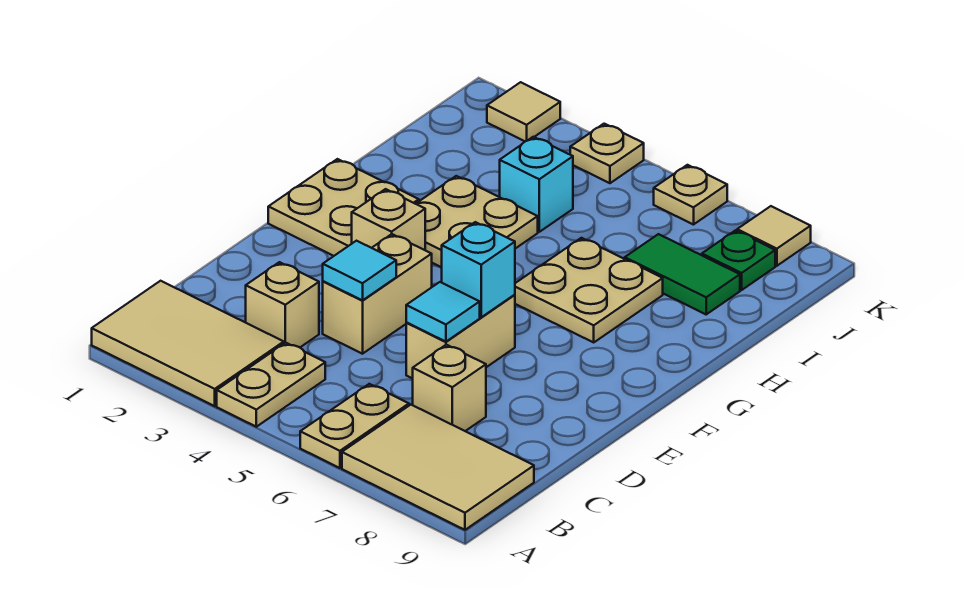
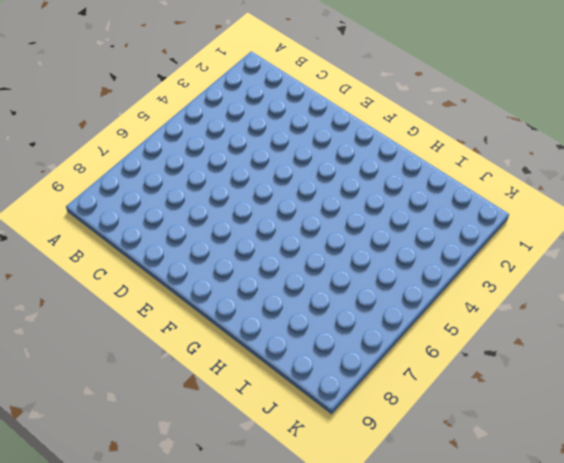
none -> tan tile A1:B3 level 1
none -> tan plate A4:B4 level 1
none -> tan plate A6:B6 level 1

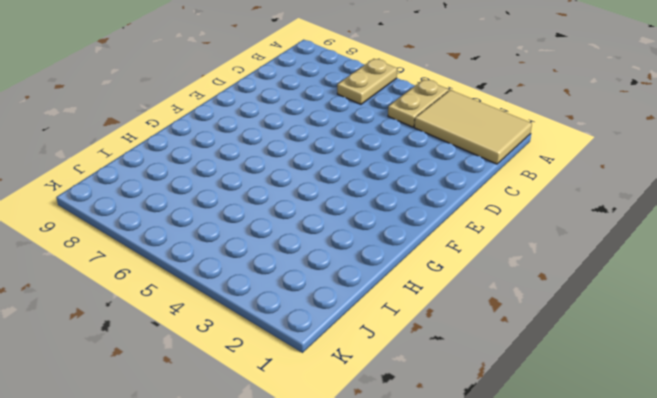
none -> tan tile A7:B9 level 1
none -> tan brick C3 level 1
none -> tan brick C7 level 1

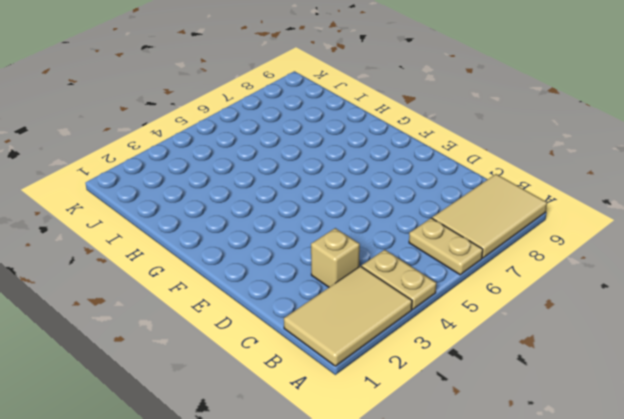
none -> tan brick C7 level 1
none -> tan brick D4:E4 level 1
none -> tan brick D6:E6 level 1

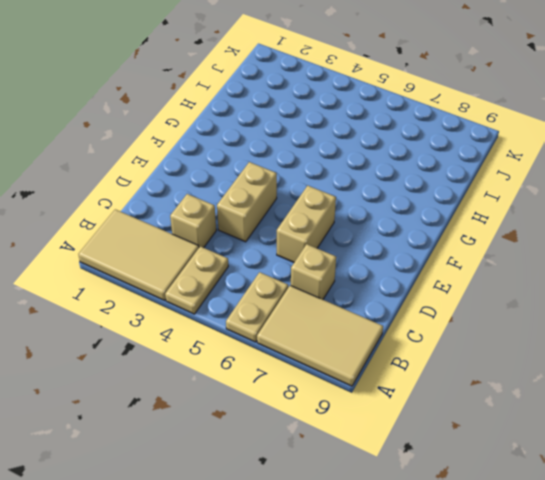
none -> tan plate F1:G2 level 1
none -> tan brick F3 level 1
none -> tan plate G3:H4 level 1

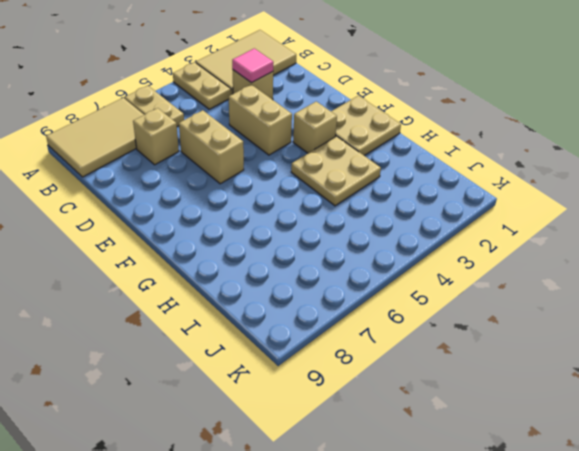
pink tile C3 level 2 -> none
none -> tan plate G6:H7 level 1
none -> cyan brick I4 level 1
none -> green tile I7:I8 level 1

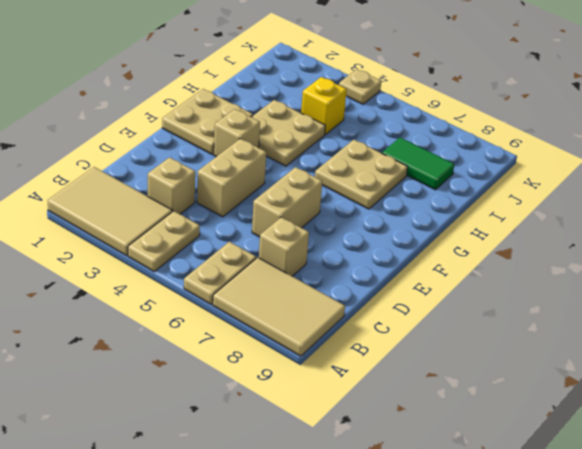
yellow brick I4 level 1 -> cyan brick I4 level 1
none -> green plate J8 level 1
none -> tan tile K2 level 1
none -> tan plate K6 level 1

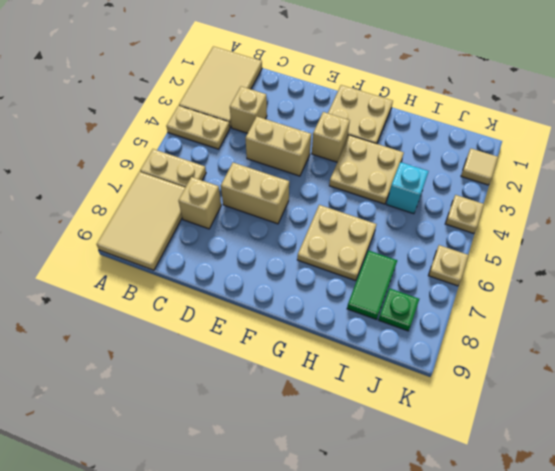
none -> tan tile K8 level 1
none -> cyan tile D4 level 2
none -> cyan tile D6 level 2

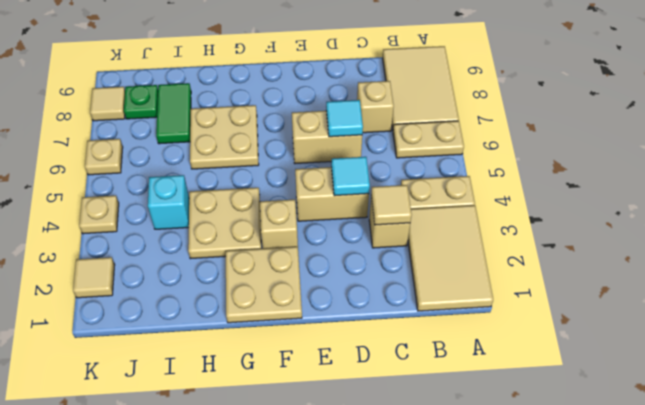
tan tile C3 level 2 -> none
none -> cyan brick E6 level 2

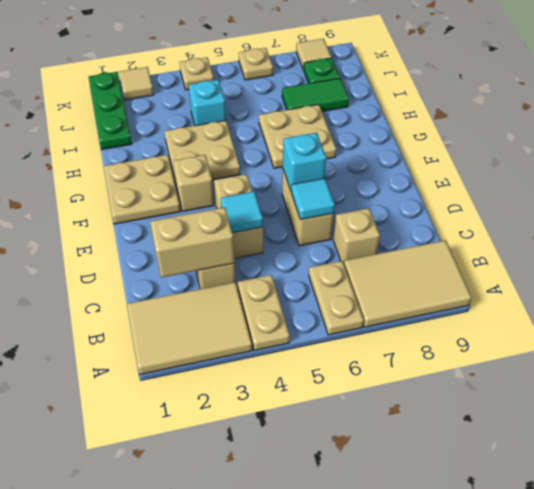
tan brick C2:C3 level 2 -> none
green plate I1:K1 level 1 -> none

